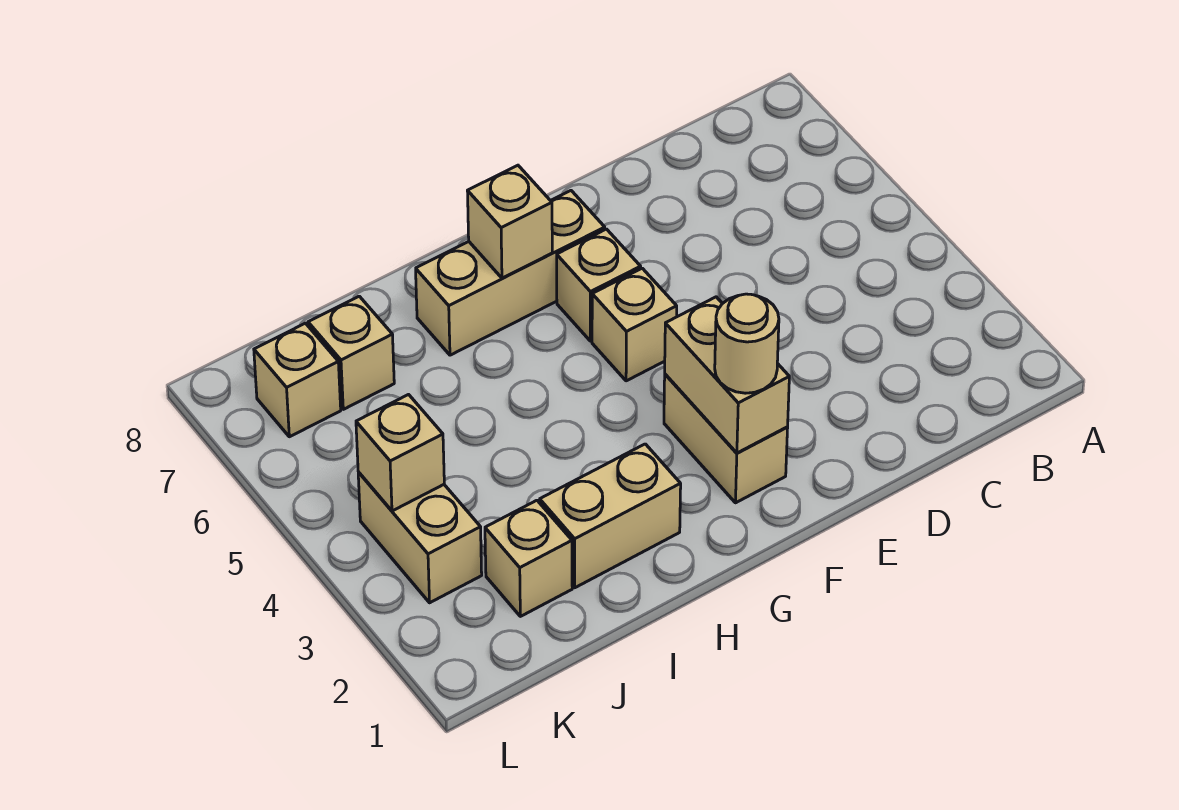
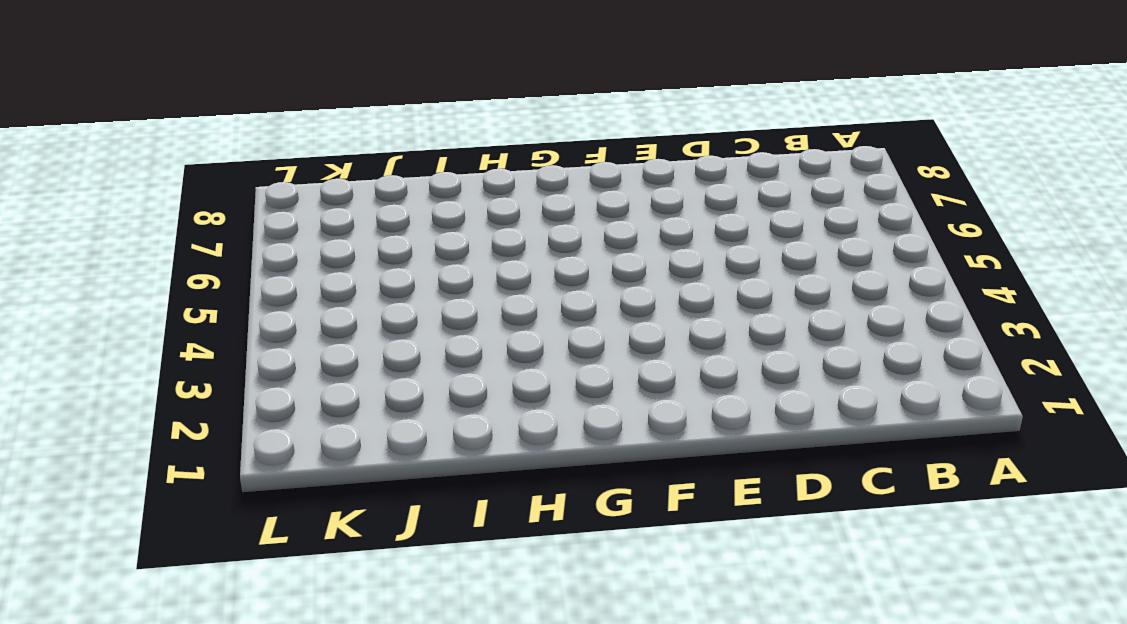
none -> tan brick F2:F3 level 1
none -> tan brick F5 level 1
none -> tan brick F6 level 1

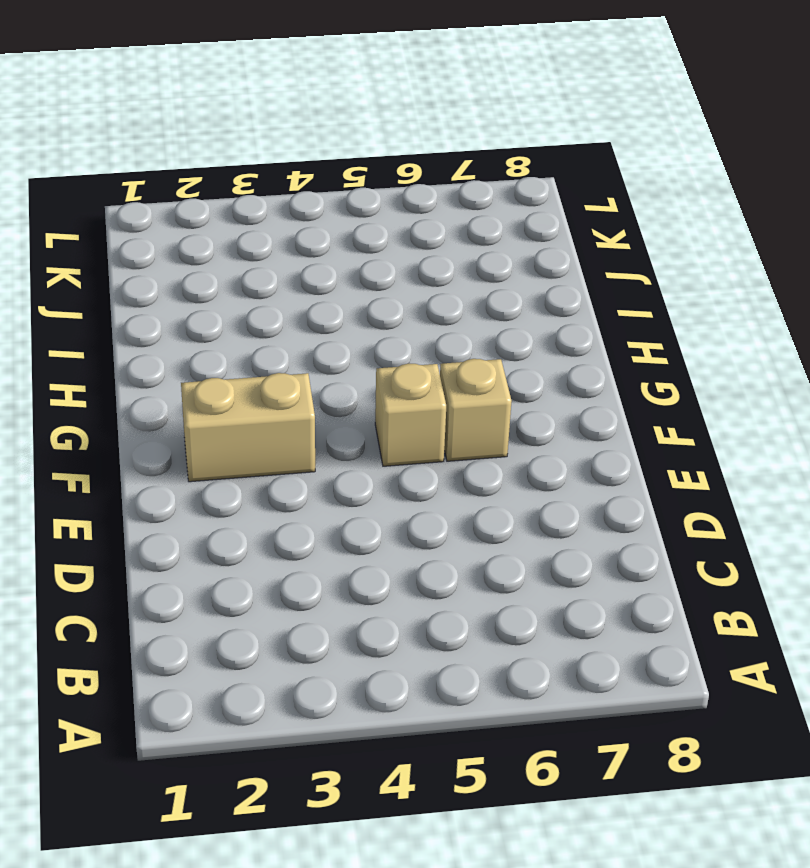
none -> tan brick F7:H7 level 1
none -> tan brick H2:I2 level 1
none -> tan brick J2 level 1

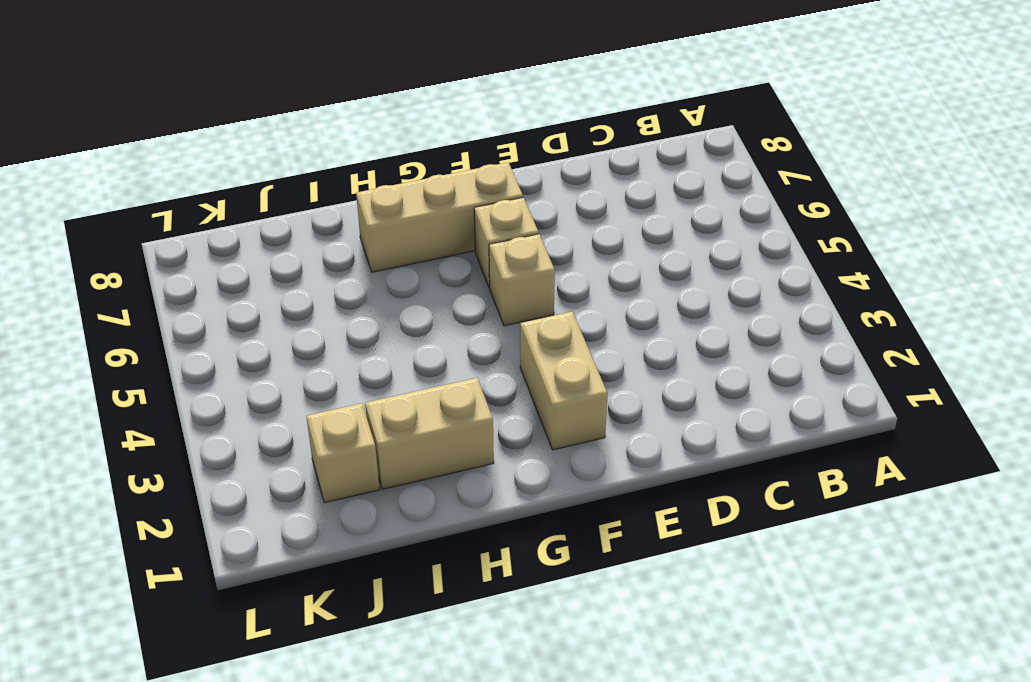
none -> tan brick J7 level 1
none -> tan brick K3:K4 level 1
none -> tan brick K7 level 1

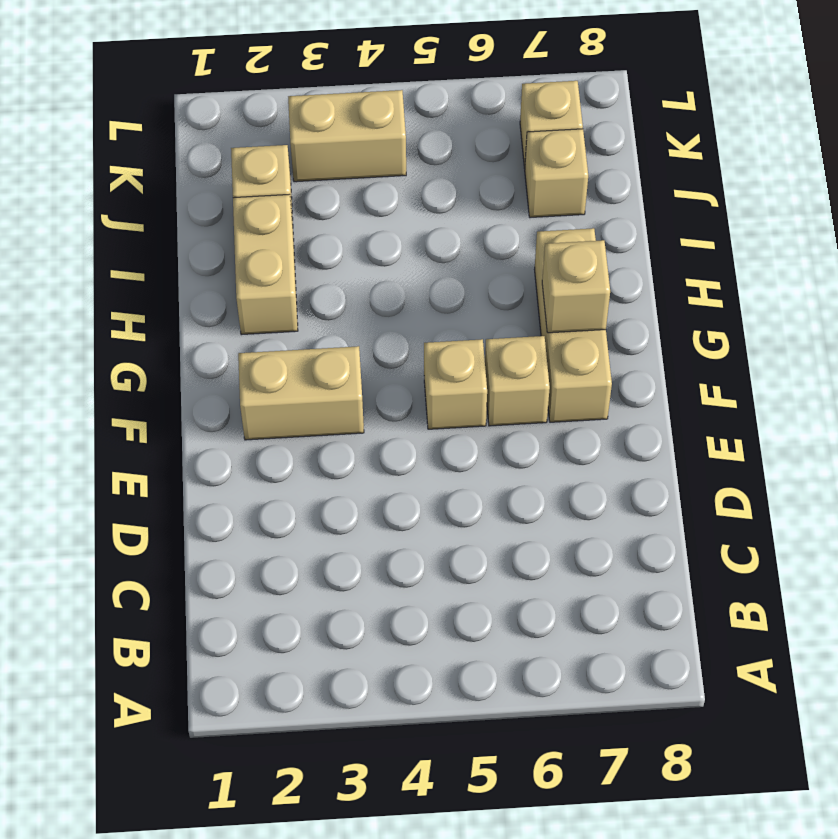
none -> tan brick F2:F3 level 2
none -> tan brick K4 level 2
none -> tan round brick F2 level 3

